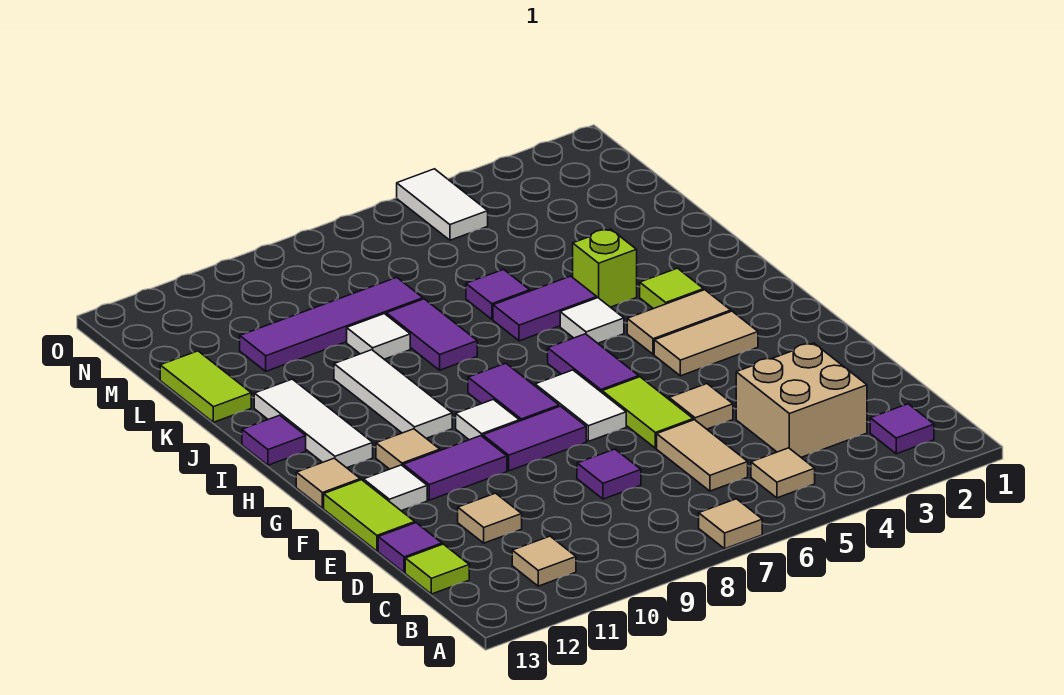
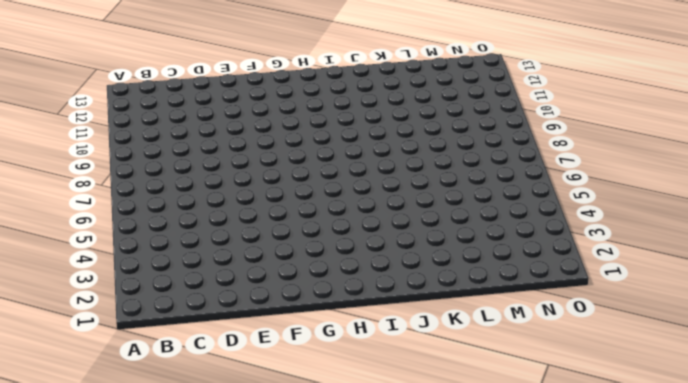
none -> tan tile A7 level 1
none -> purple tile B2 level 1
none -> tan tile B5 level 1
none -> tan tile B11 level 1

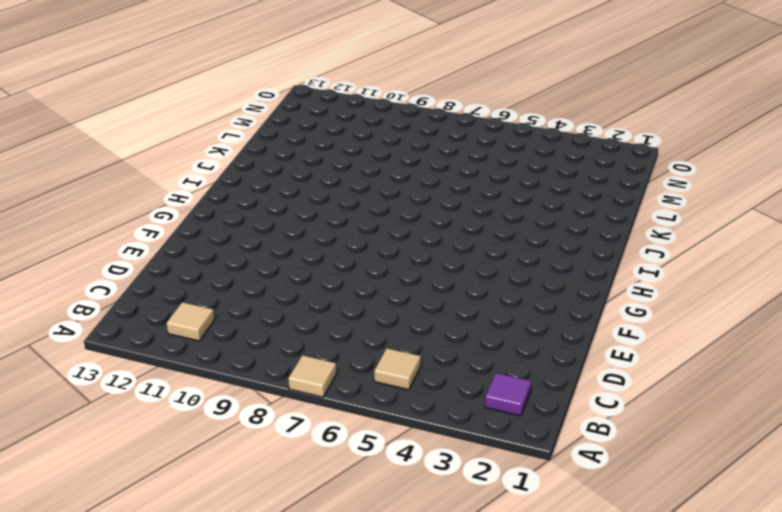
none -> tan brick C3:D4 level 1
none -> tan tile C6:D6 level 1
none -> lime tile C13 level 1
none -> purple tile D8 level 1

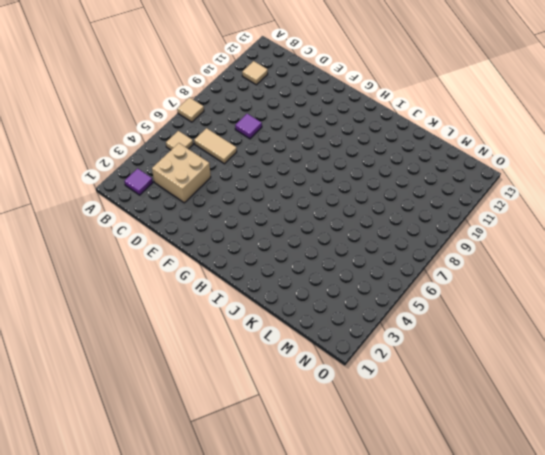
none -> lime tile C13 level 1
none -> tan tile D11 level 1
none -> purple tile D13 level 1
none -> tan tile E5 level 1

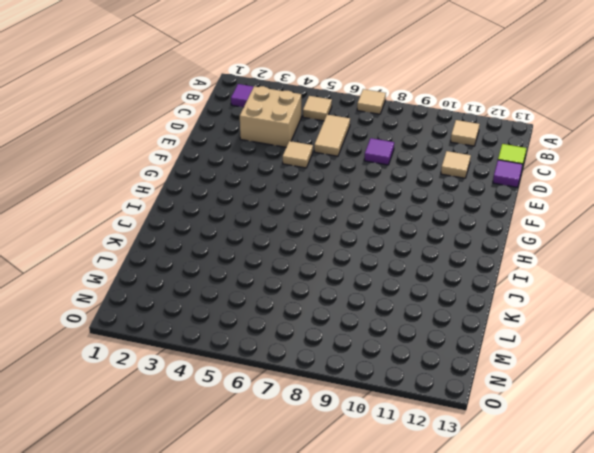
none -> lime tile E6:F6 level 1
none -> lime tile E13:F13 level 1
none -> white tile F7:G7 level 1
none -> purple tile F8:F9 level 1

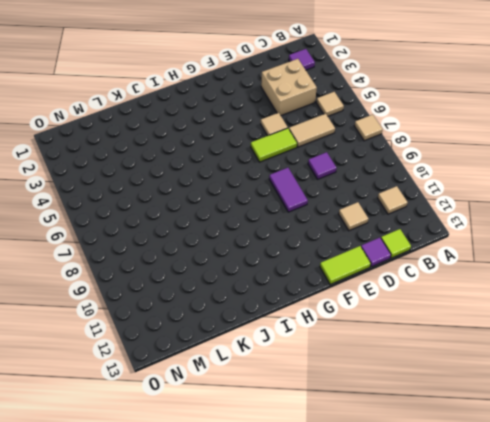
none -> white tile F7:G7 level 1
none -> purple tile F10:F11 level 1
none -> white tile F12 level 1
none -> tan tile G3:G4 level 1

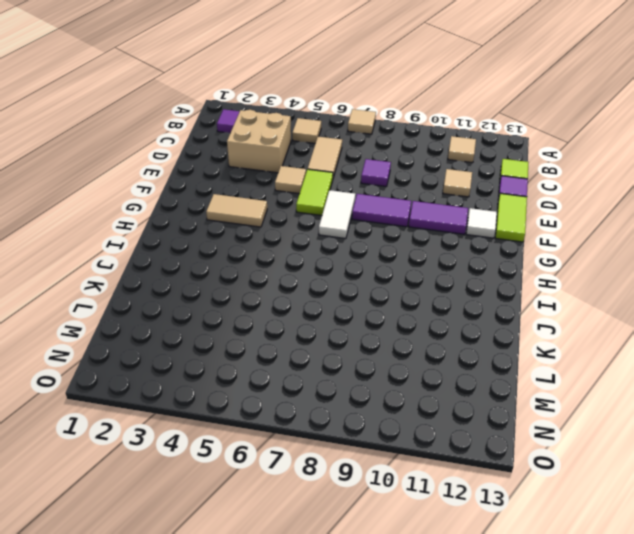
none -> purple tile G6:H6 level 1
none -> purple tile G8:H8 level 1
none -> white tile G9 level 1
none -> tan tile G11 level 1

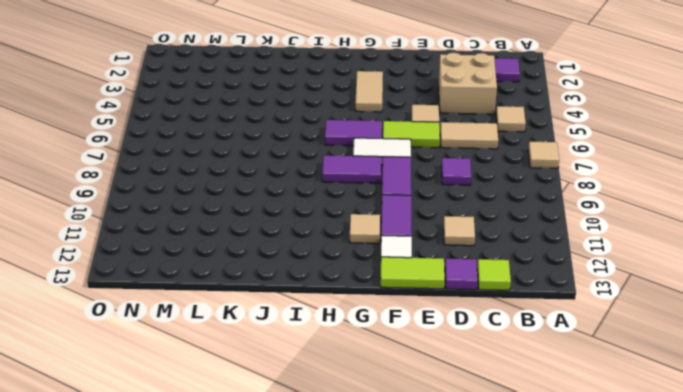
none -> tan tile B11 level 1
none -> white tile G9 level 1
none -> tan tile G13 level 1
none -> tan tile H3:H4 level 1

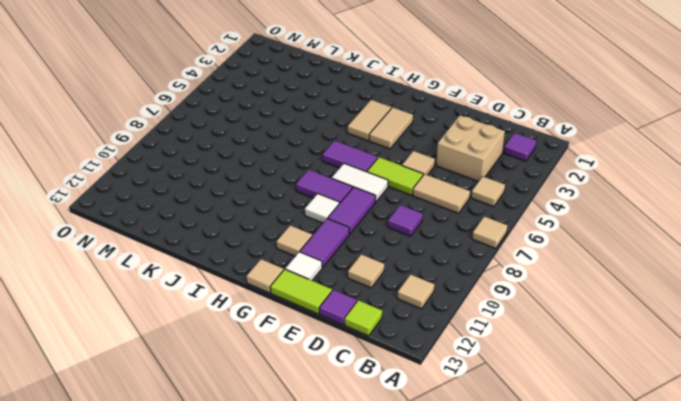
none -> white tile H10:J10 level 1
none -> white tile H12:J12 level 1
none -> lime tile I3 level 1
none -> white tile I5 level 1

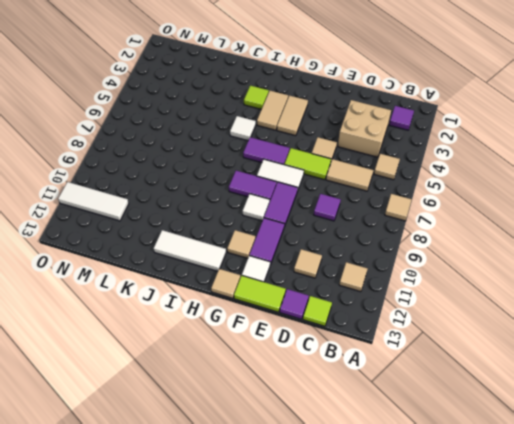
white tile M11:O11 level 1 -> white tile H10:J10 level 1
none -> purple tile I13 level 1
none -> lime brick J4 level 1
none -> purple tile J5:J6 level 1
none -> purple tile J8:K8 level 1

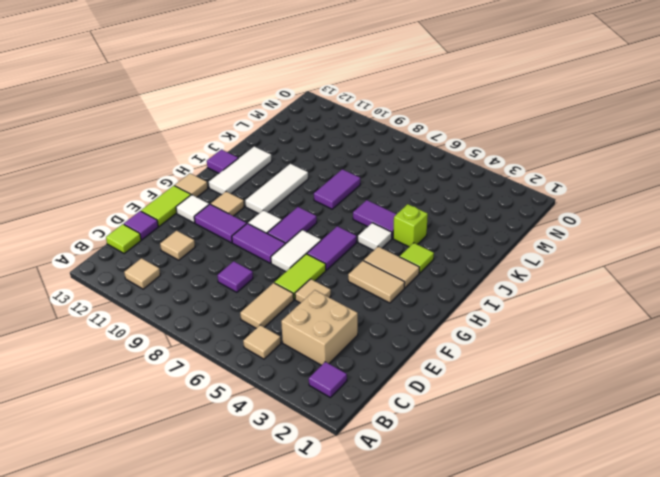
none -> tan tile A7 level 1
none -> purple tile K6 level 1
none -> white tile K9 level 1
none -> lime tile K13:L13 level 1

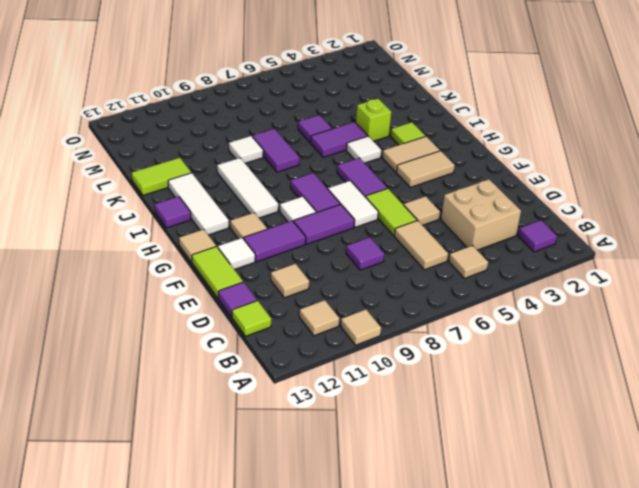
tan tile A10 level 1 -> tan tile A7 level 1
lime tile K12:K13 level 1 -> lime tile K13:L13 level 1
none -> purple tile L8:L11 level 1
none -> white tile N5:O5 level 1

